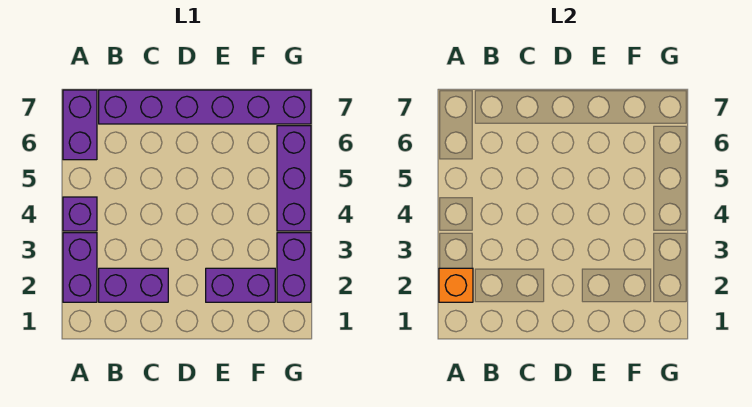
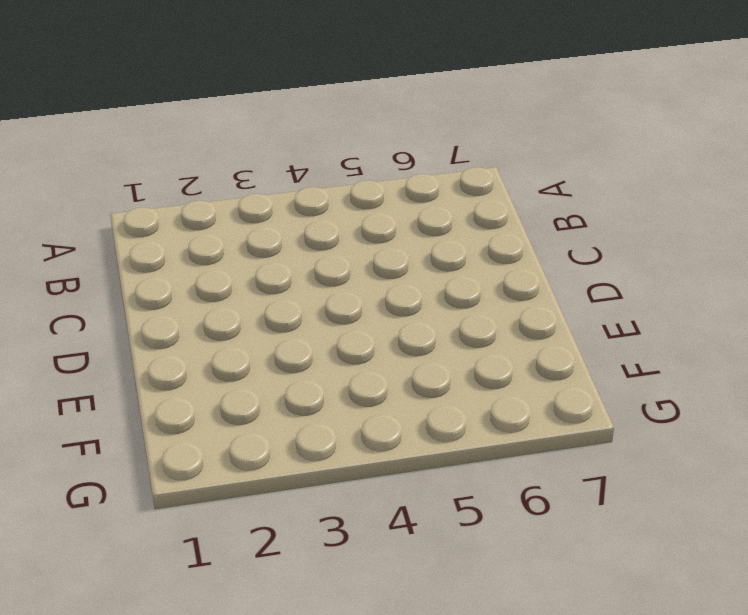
none -> purple brick A2:A3 level 1
none -> purple brick A4 level 1

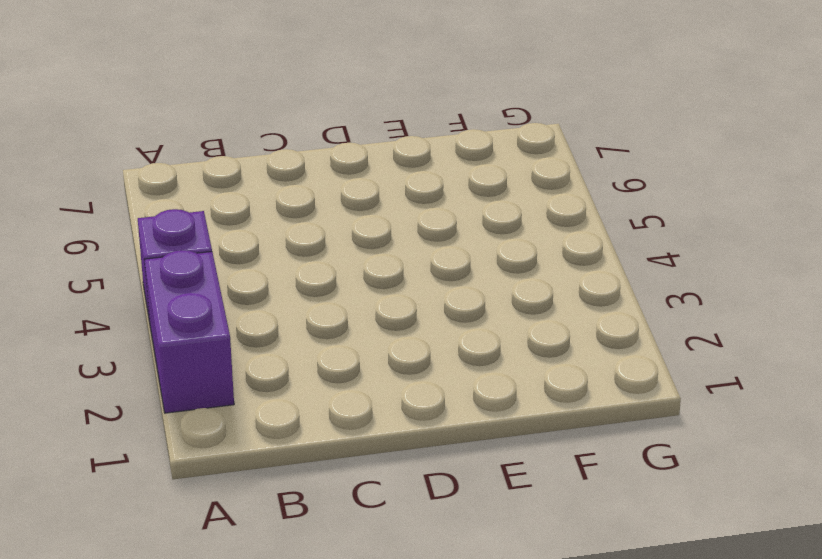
none -> purple brick A6:A7 level 1
none -> purple brick B2:C2 level 1

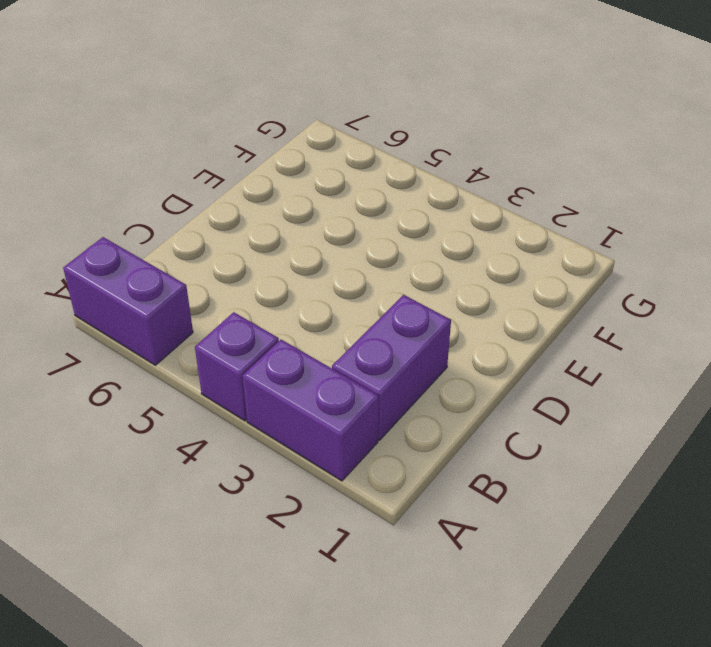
none -> purple brick B7:G7 level 1
none -> purple brick E2:F2 level 1

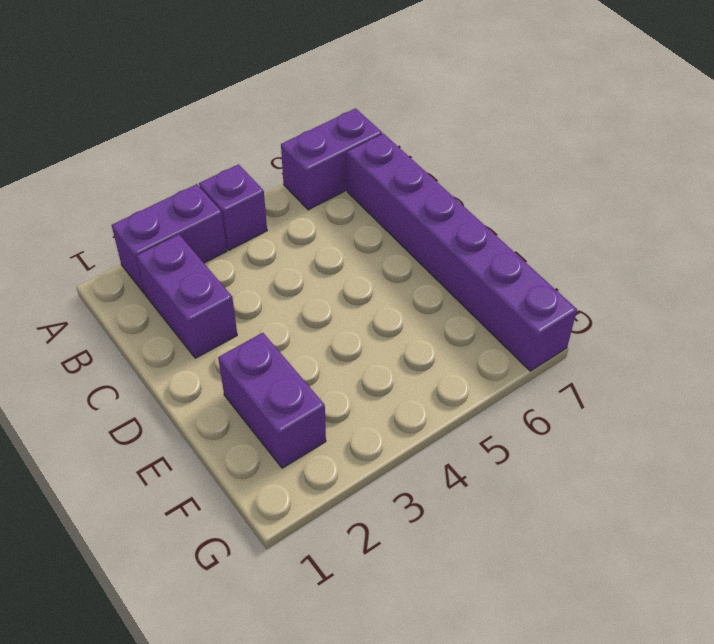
none -> purple brick G2:G3 level 1
none -> purple brick G4:G6 level 1

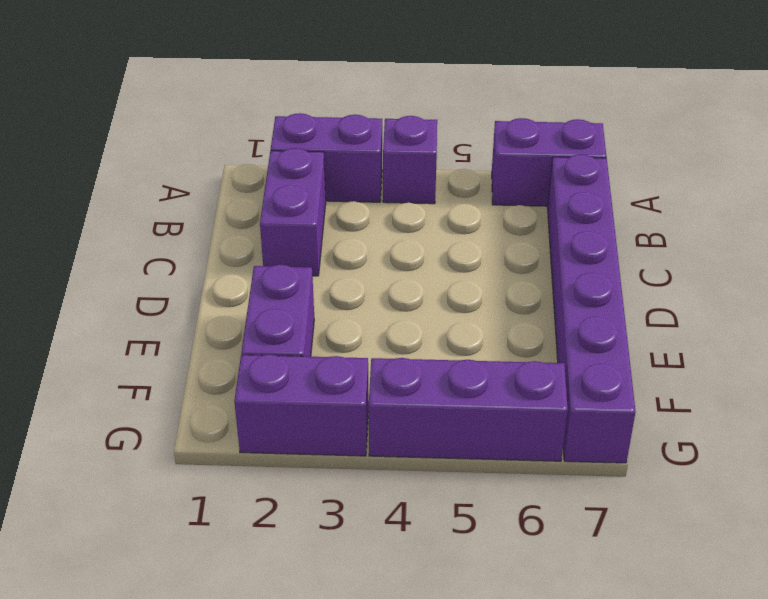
none -> orange brick A2 level 2

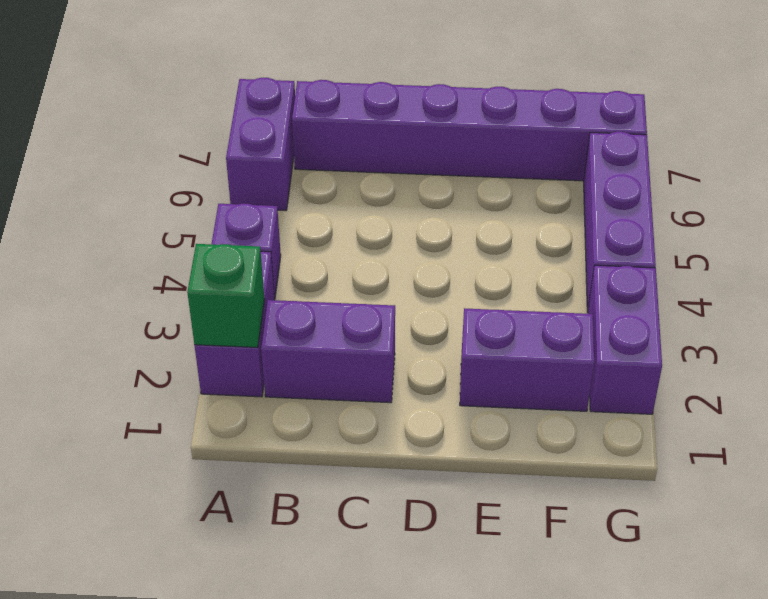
green brick A2 level 2 -> orange brick A2 level 2

